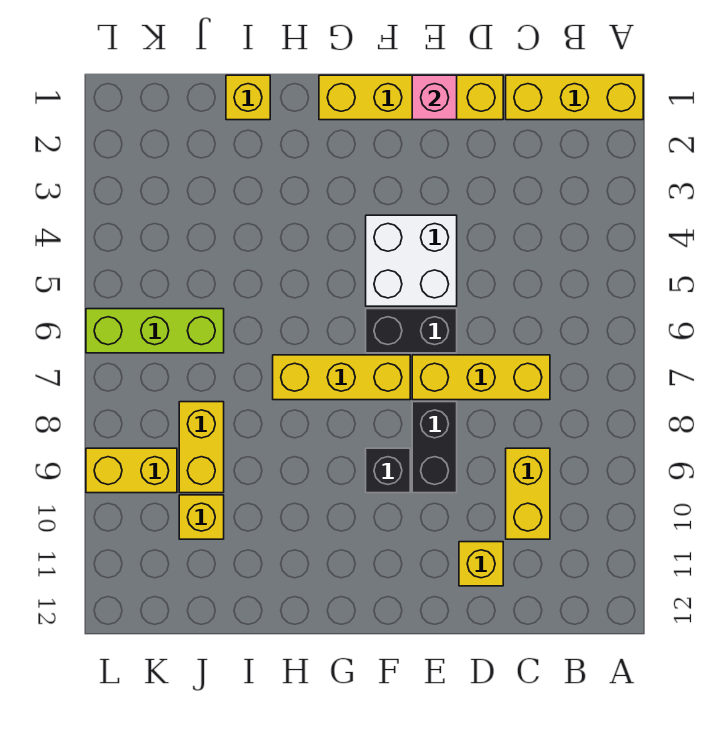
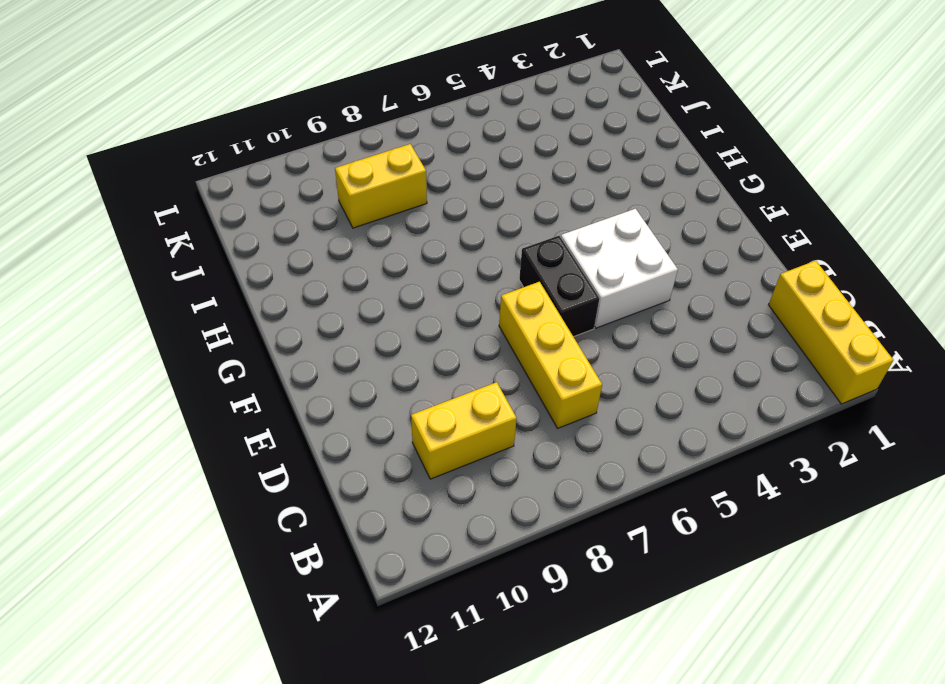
none -> yellow brick D1:G1 level 1
none -> yellow brick D11 level 1
none -> black brick E8:E9 level 1

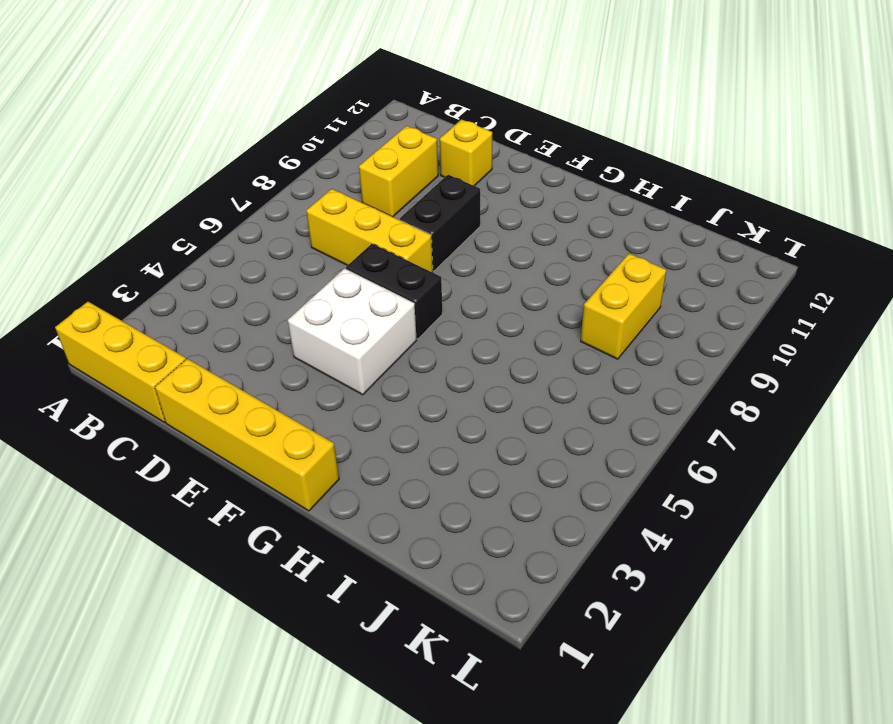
none -> yellow brick F7:H7 level 1
none -> black brick F9 level 1
none -> yellow brick I1 level 1

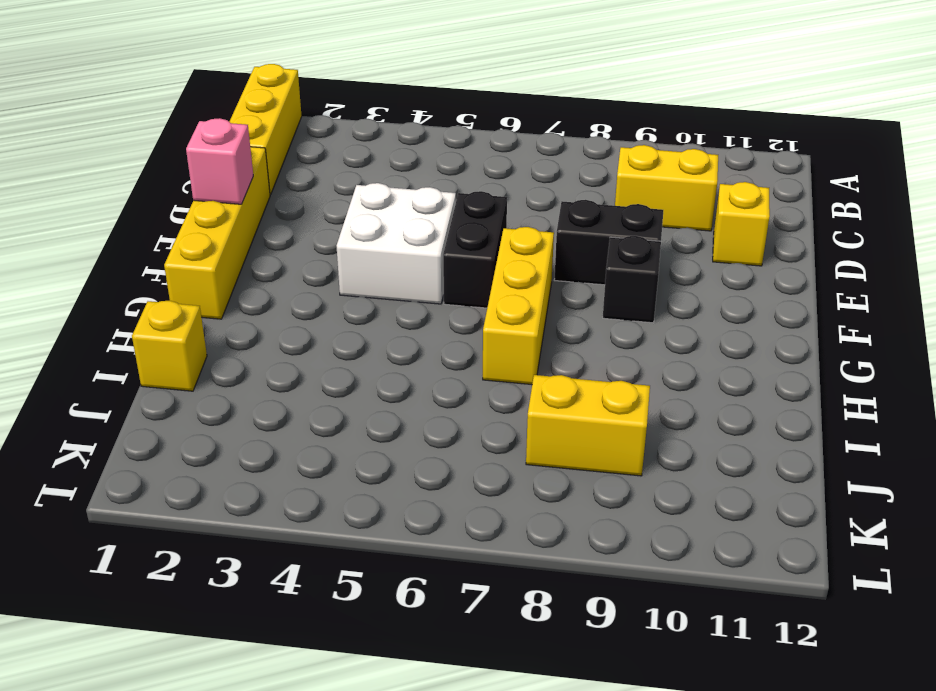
none -> yellow brick C7:E7 level 1
none -> lime brick J6:L6 level 1
none -> yellow brick J10 level 1

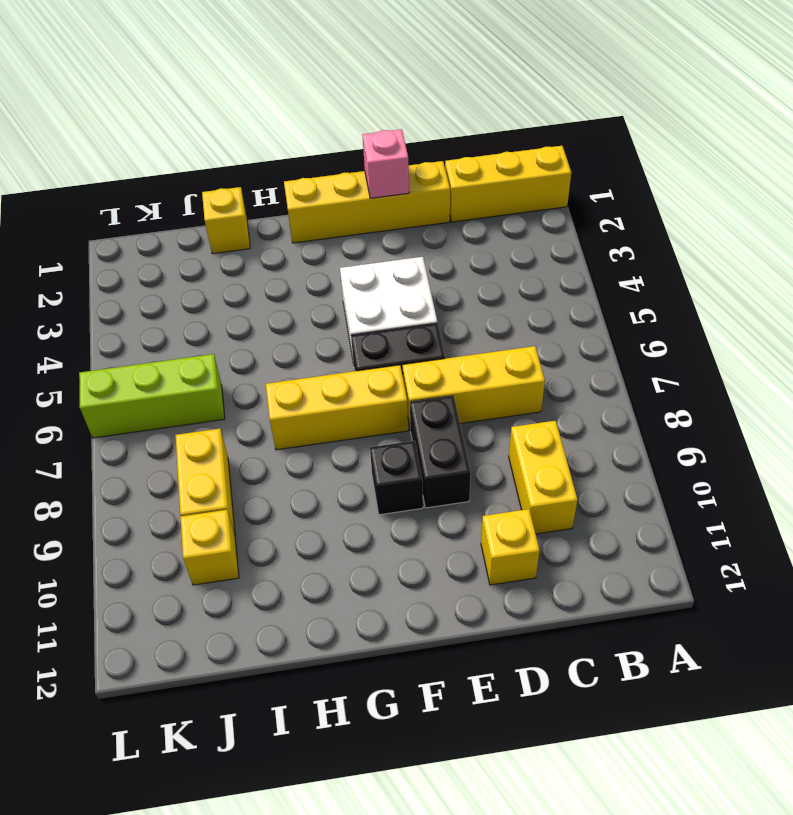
none -> yellow brick K9:L9 level 1

